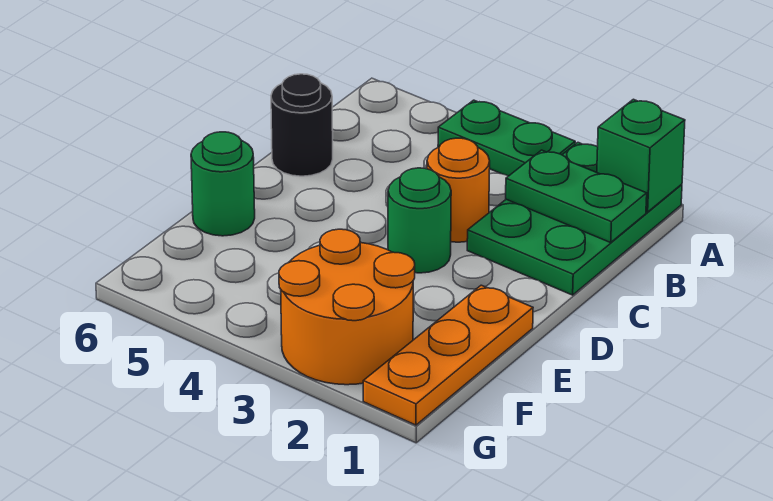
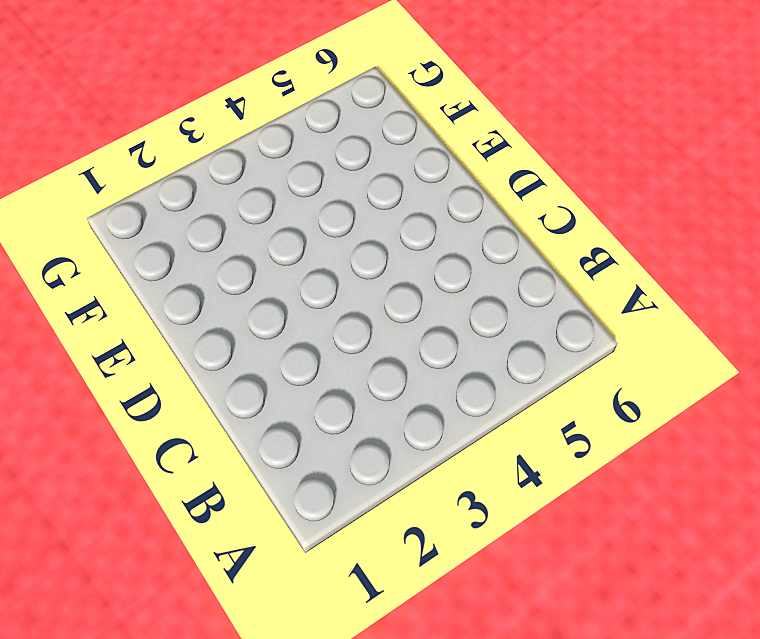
none -> green plate A1:C2 level 1
none -> green plate A3:A4 level 1

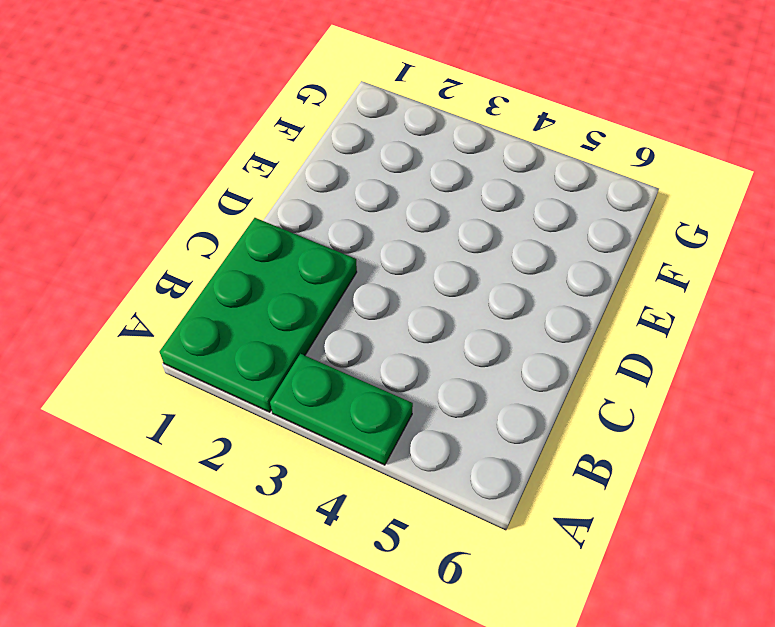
none -> orange round brick C3 level 1
none -> black round brick C6 level 1

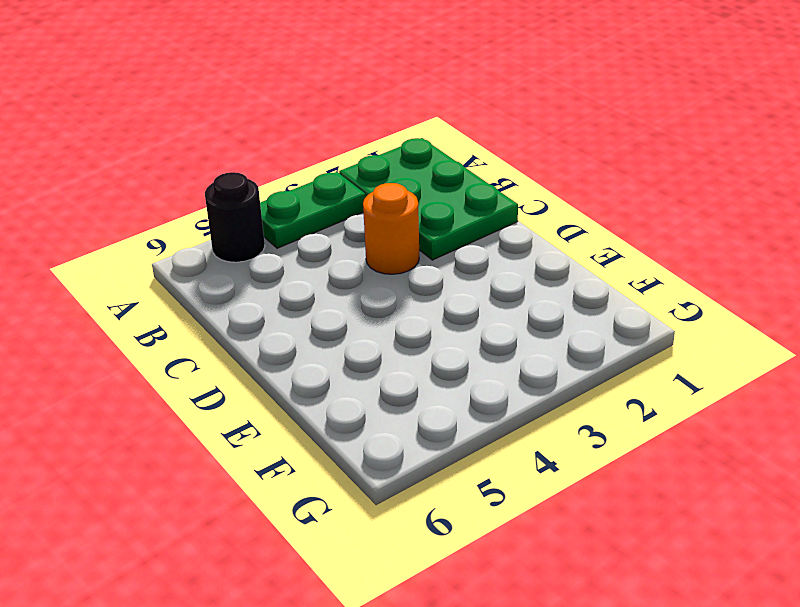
black round brick A5 level 1 -> black round brick C6 level 1
none -> green round brick D3 level 1
none -> orange plate E1:G1 level 1

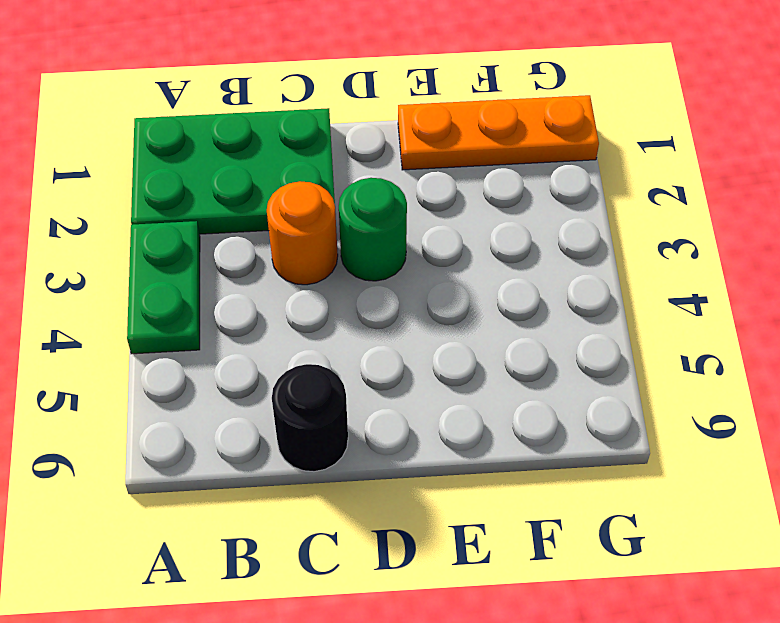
none -> green round brick E6 level 1
none -> orange round brick F2:G3 level 1

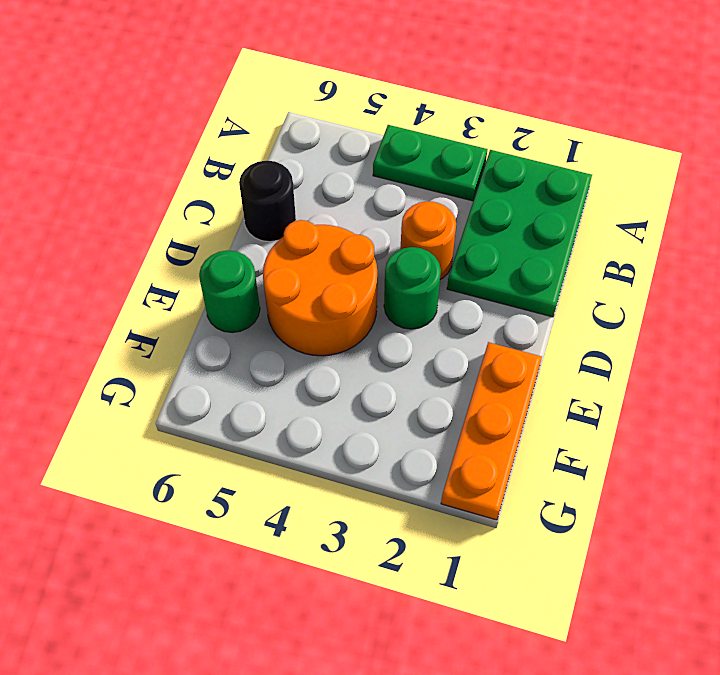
orange round brick D4:E5 level 1 -> orange round brick F2:G3 level 1
none -> green brick A1 level 2
none -> green plate B1:B2 level 2

